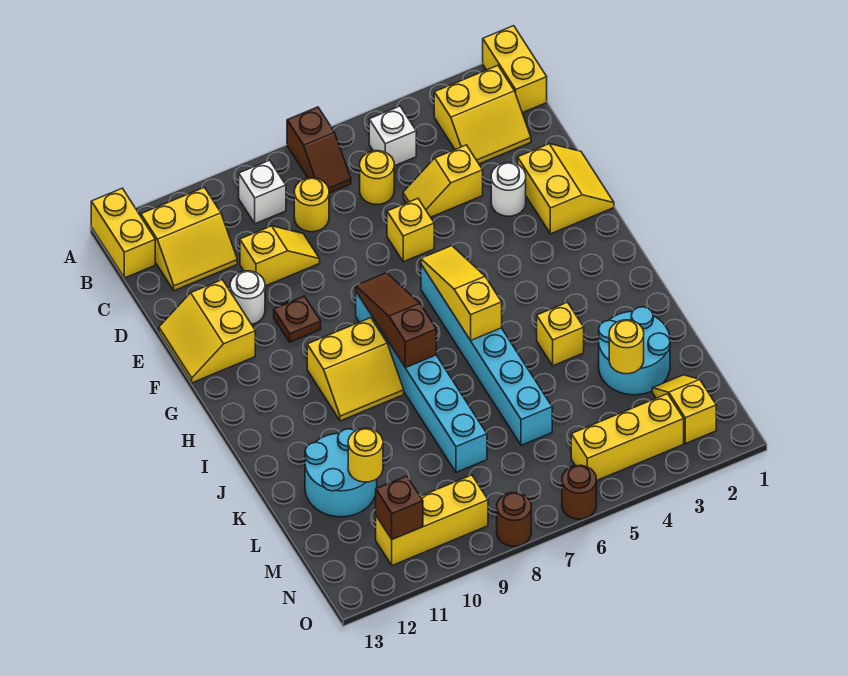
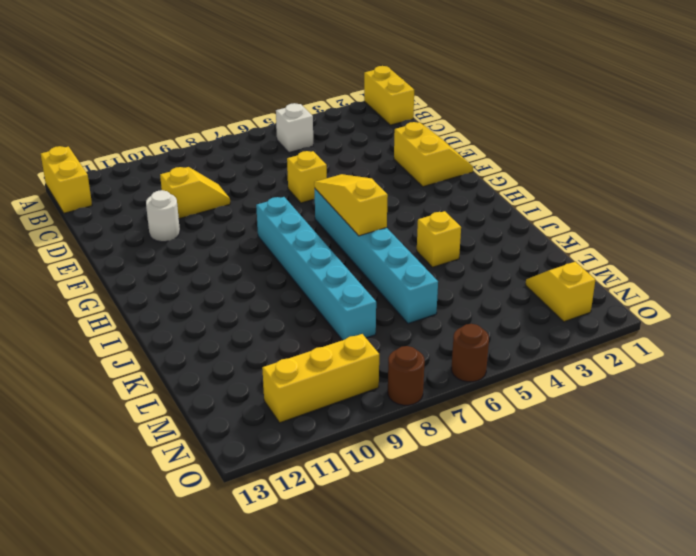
none -> brown slope A7:B7 level 1 top A
none -> yellow slope B2:C3 level 1 top B
none -> white brick B9 level 1
none -> yellow slope B11:C12 level 1 top B

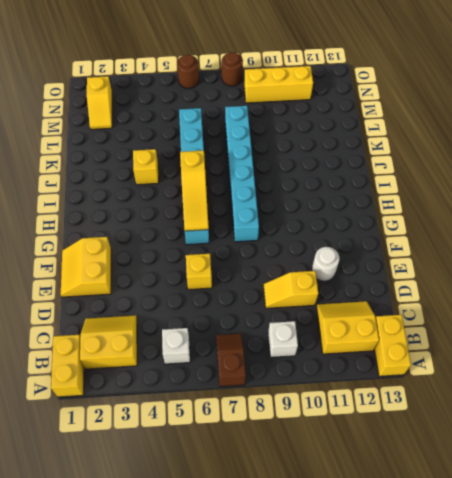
none -> yellow round brick C6 level 1
none -> yellow round brick C8 level 1
none -> yellow slope D4:D5 level 1 top 4
none -> white round brick E3 level 1

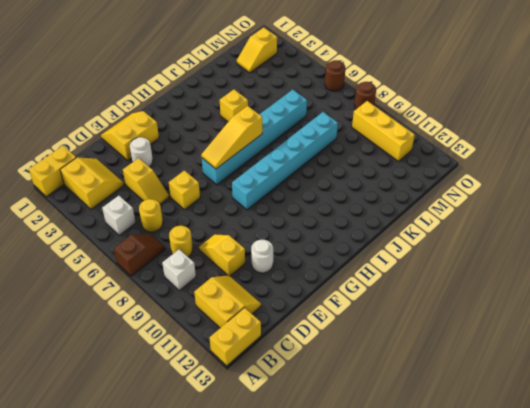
none -> yellow slope E12:F13 level 1 top 12
none -> brown plate F10 level 1
none -> yellow slope H9:I10 level 1 top H
none -> cyan round brick K2:L3 level 1

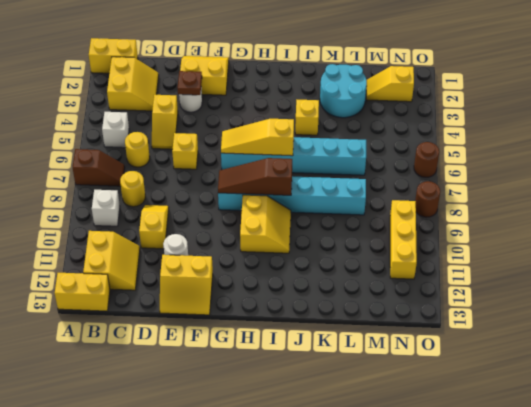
brown plate E3 level 2 -> brown plate F10 level 1
none -> cyan round brick K11:L12 level 1
none -> yellow brick N3:N5 level 1
none -> yellow round brick L3 level 2
none -> yellow round brick L11 level 2

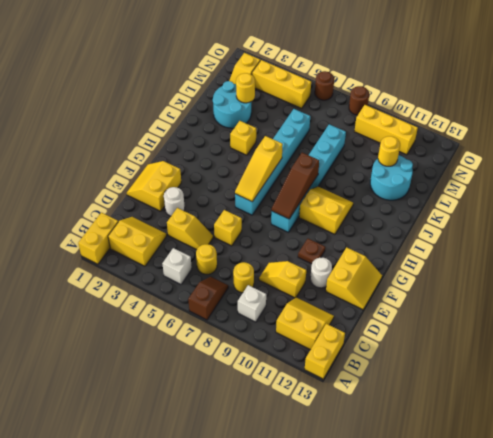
none -> brown brick N11 level 2

